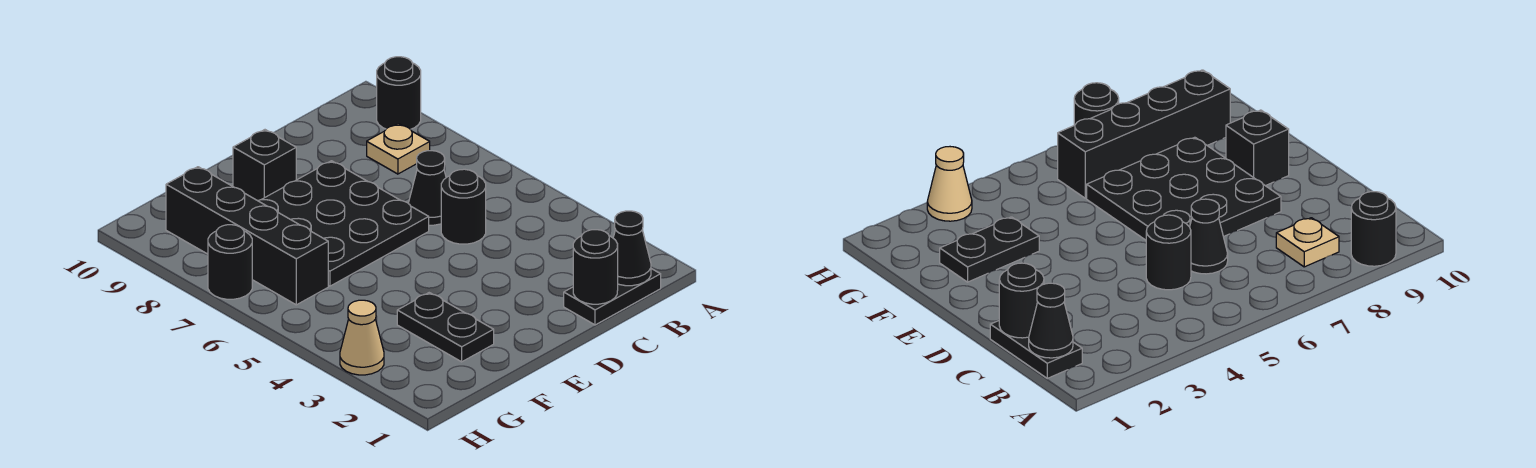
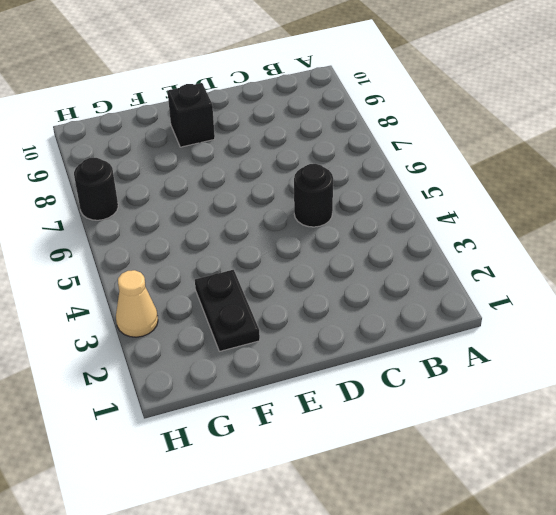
none -> black round brick A9 level 1
none -> black plate B1:C1 level 1
none -> tan plate B8 level 1

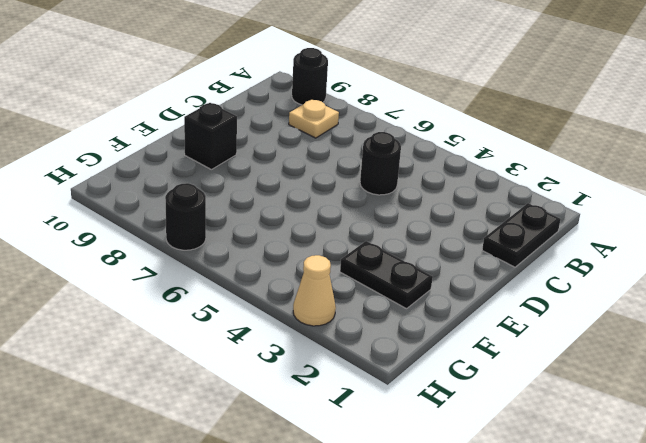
none -> black cone C6 level 1
none -> black plate D6:F8 level 1
none -> black brick G6:G9 level 1

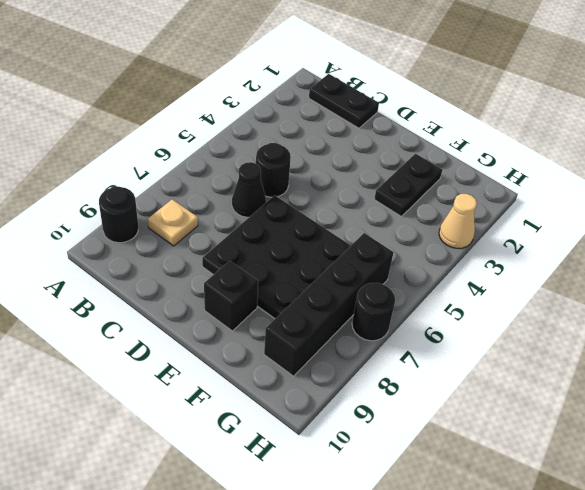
none -> black cone B1 level 2
none -> black round brick C1 level 2

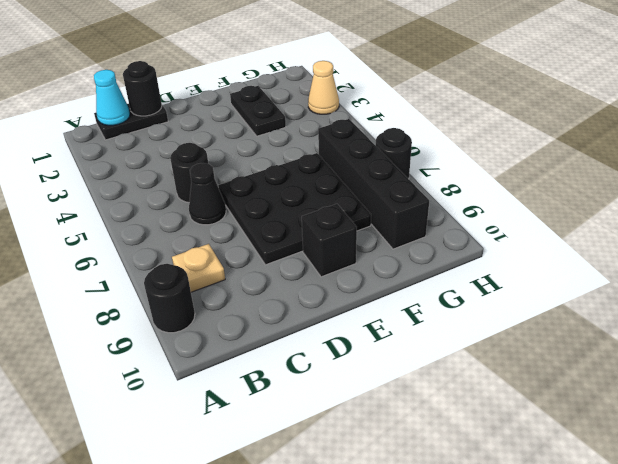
cyan cone B1 level 2 -> black cone B1 level 2

